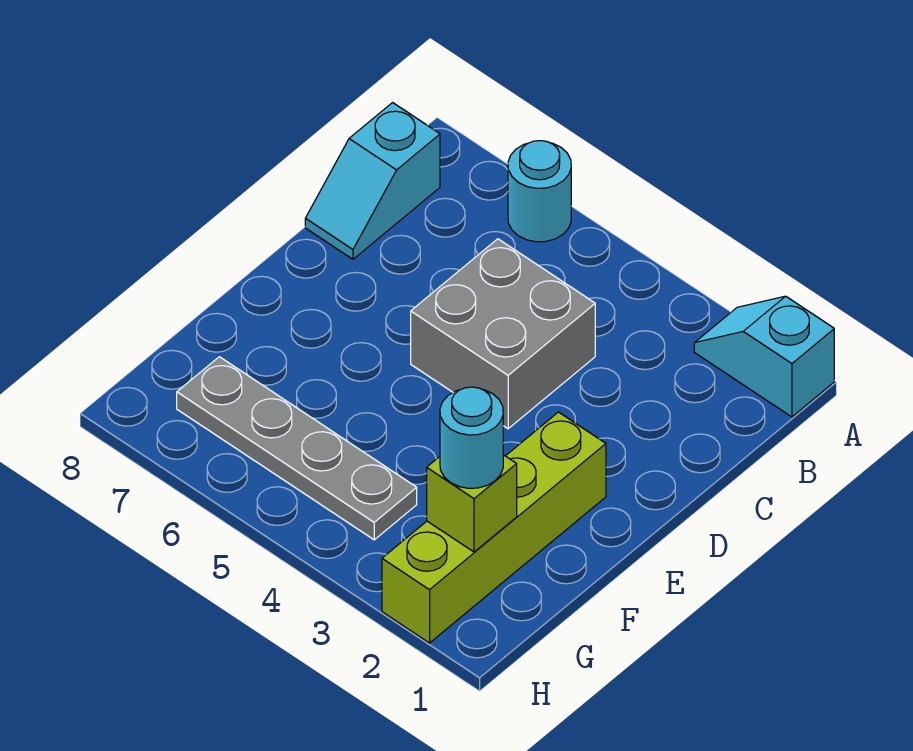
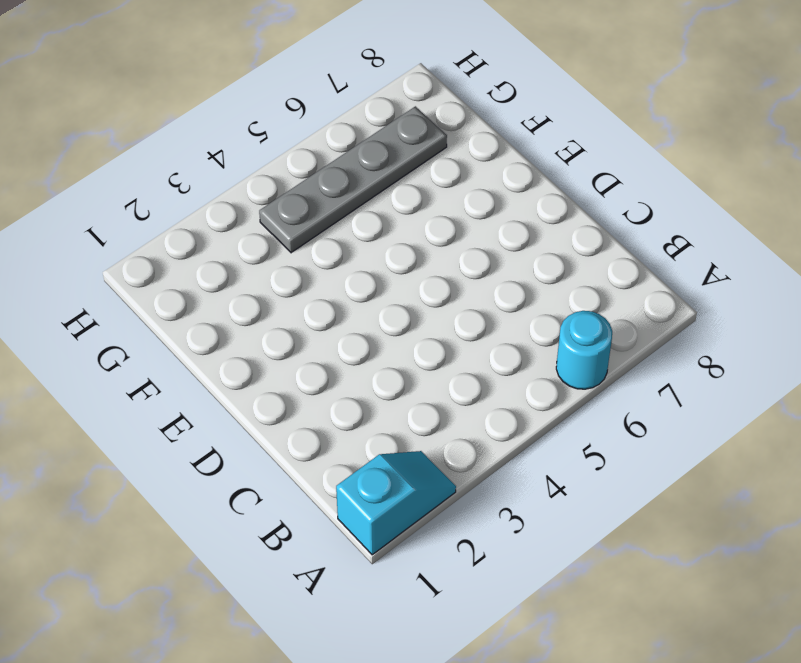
none -> cyan slope B8:C8 level 1 top B
none -> grey brick C4:D5 level 1

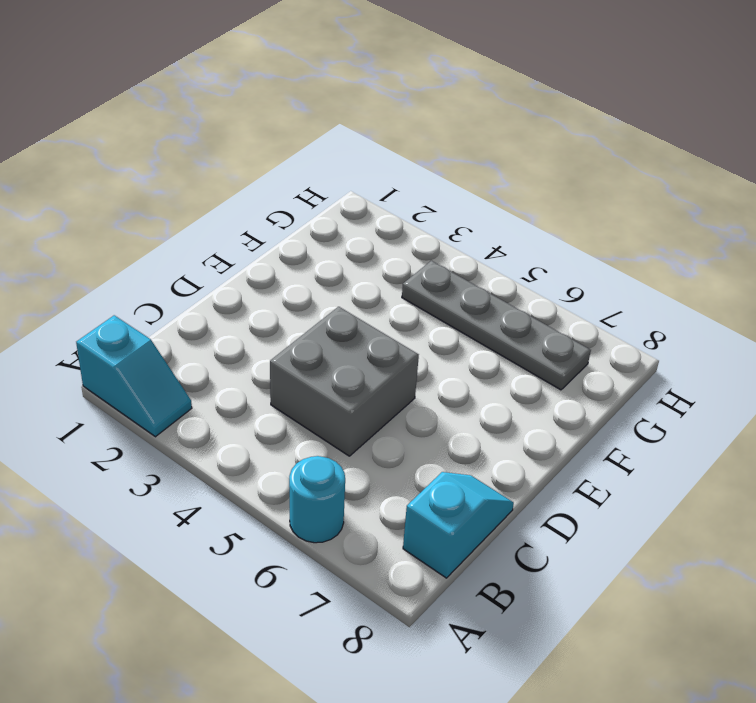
none -> lime brick E2:H2 level 1
none -> lime brick G2 level 2

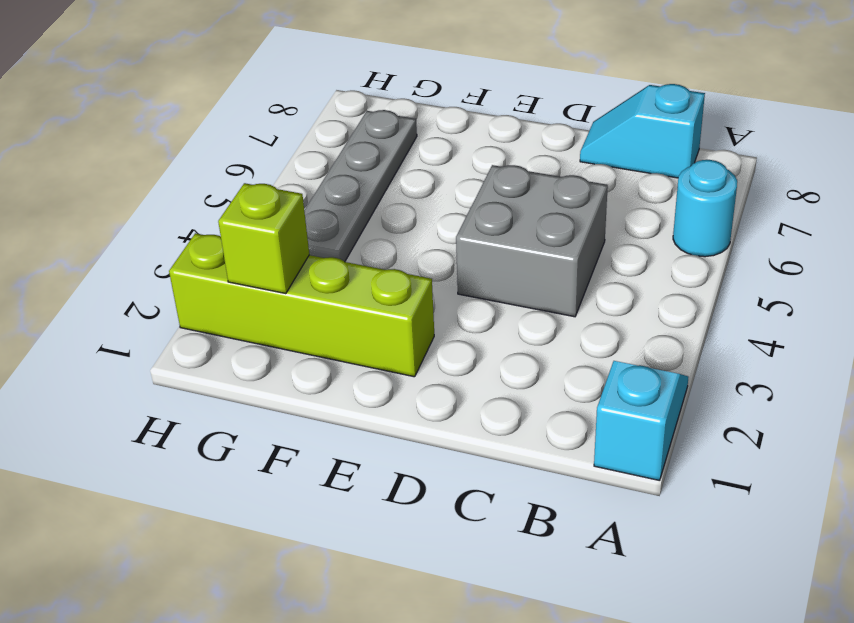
none -> cyan round brick G2 level 3

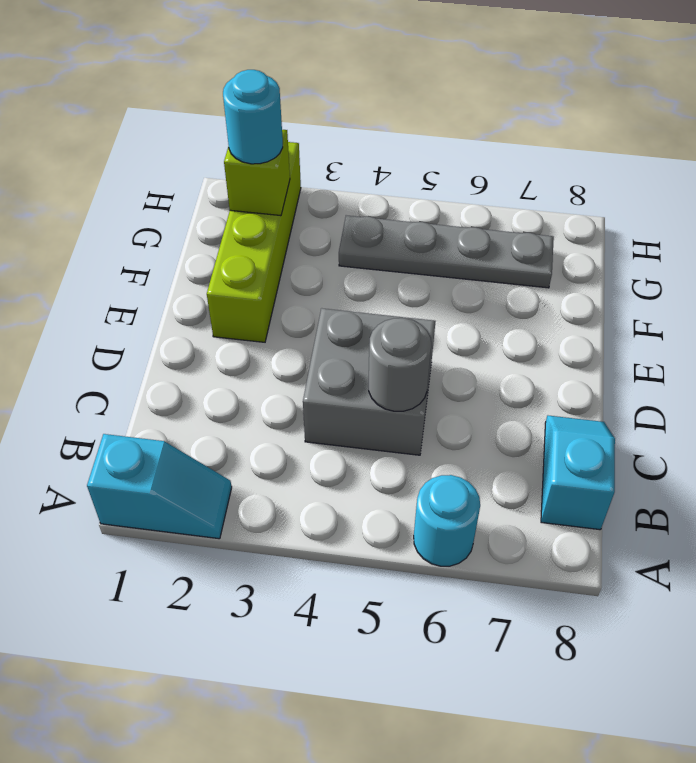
grey round brick C5 level 2 -> none

